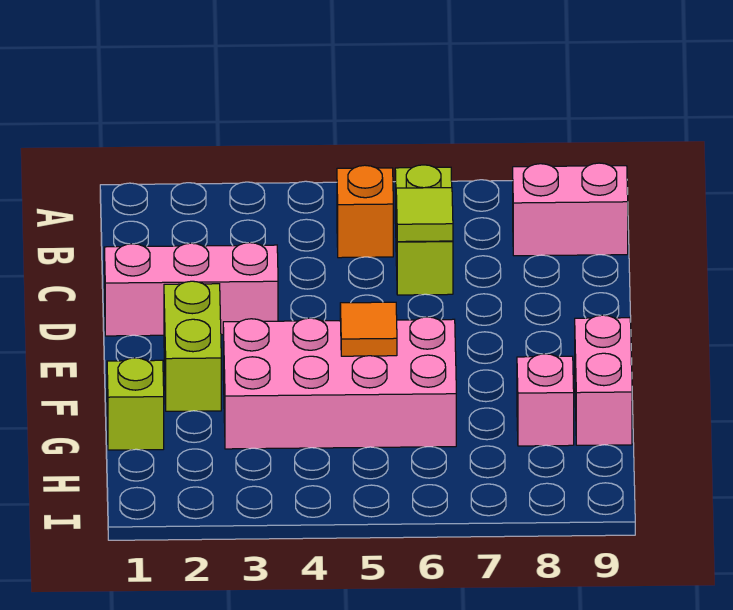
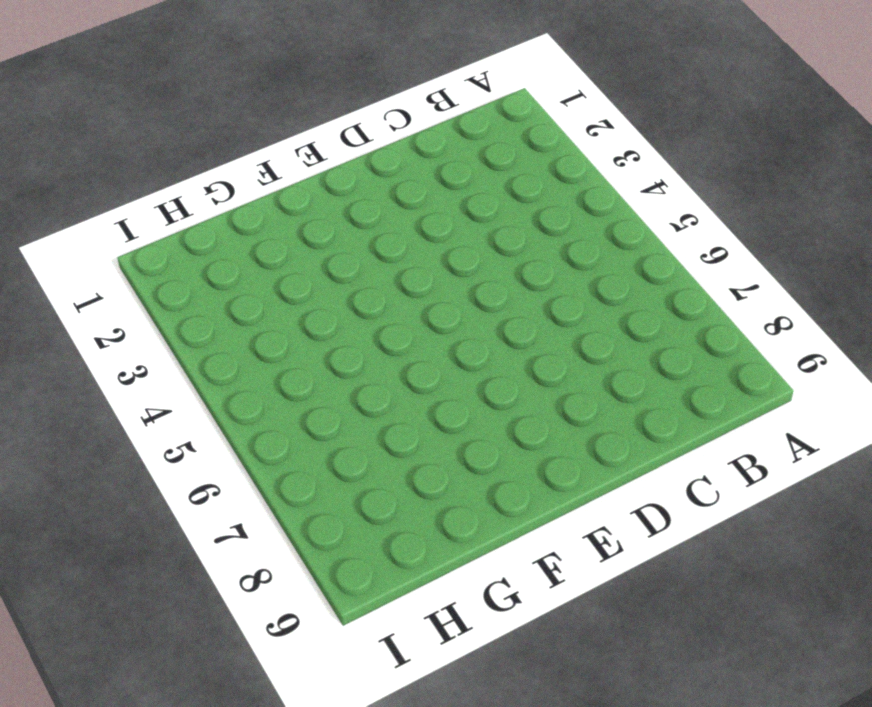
none -> orange brick B5 level 1
none -> lime brick B6:C6 level 1

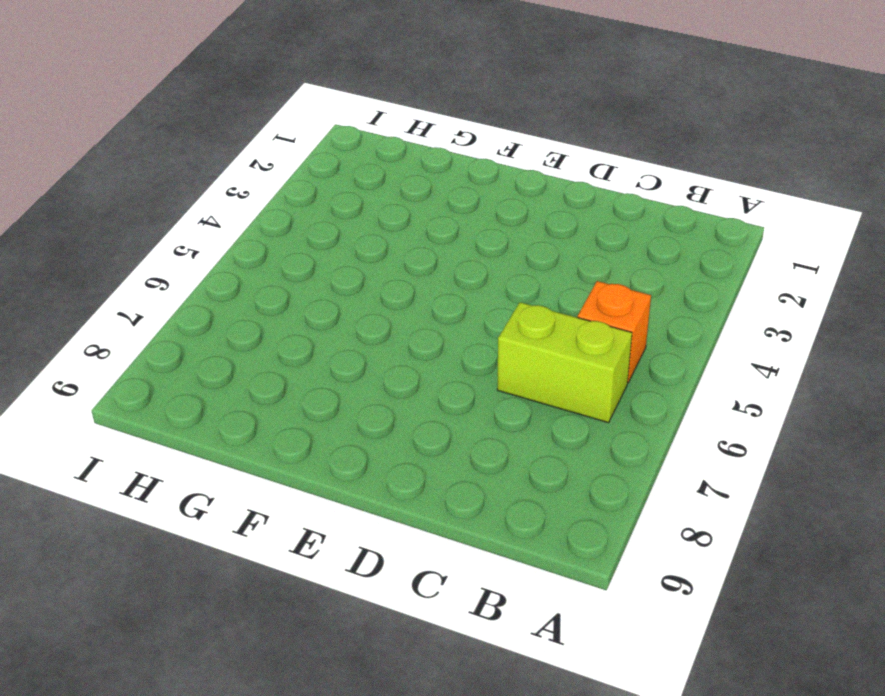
none -> pink brick B8:B9 level 1
none -> pink brick D1:D3 level 1

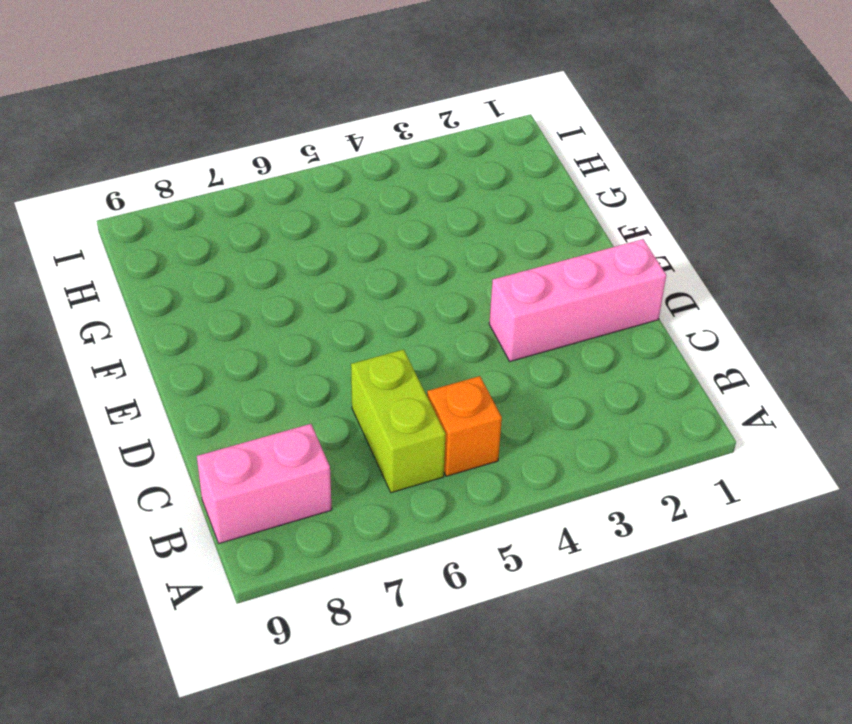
none -> lime brick E2:F2 level 1
none -> pink brick F3:G6 level 1

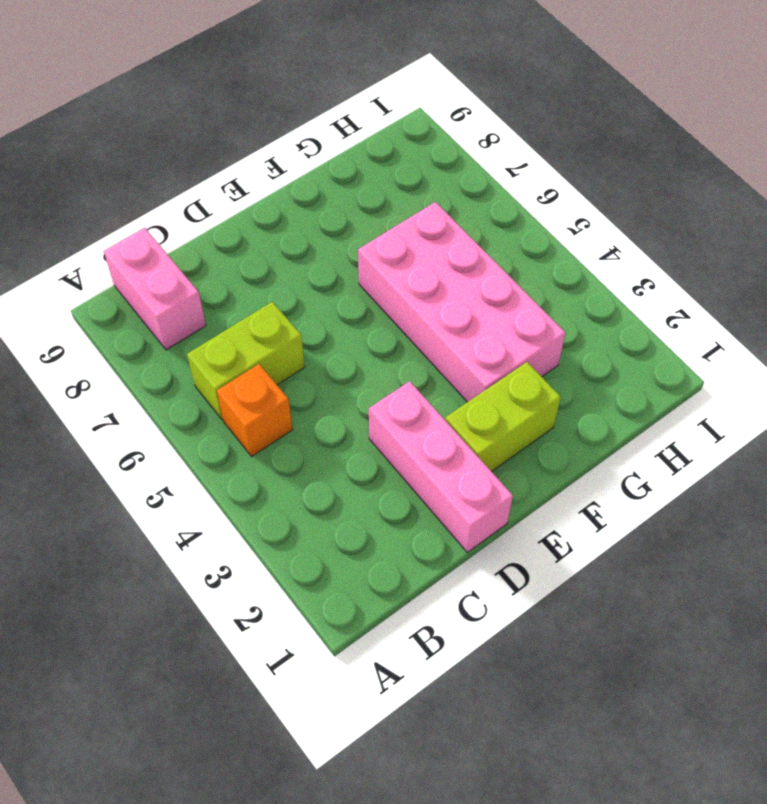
none -> pink brick F9:G9 level 1
none -> lime brick G1 level 1

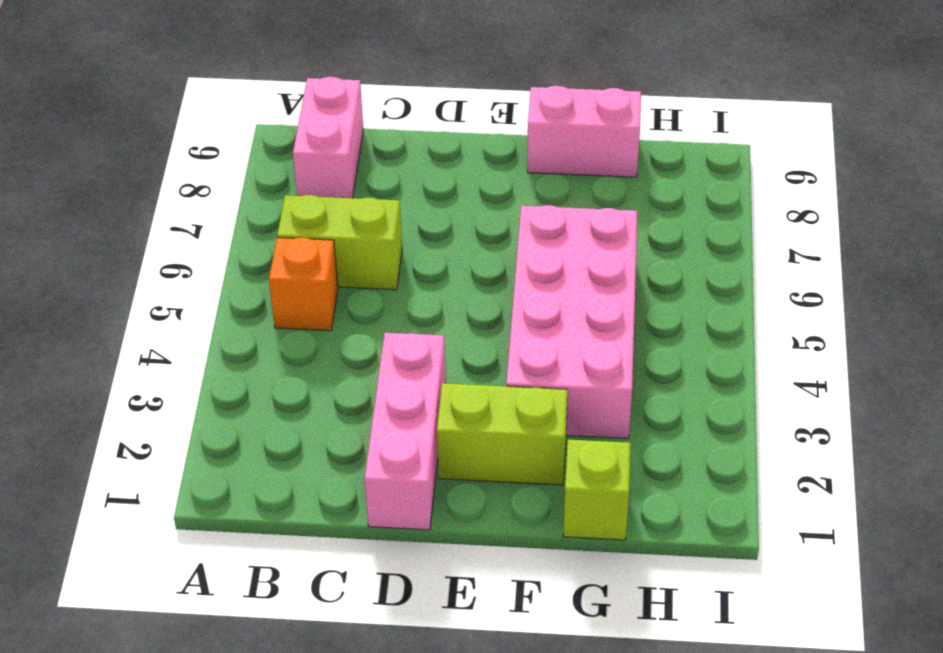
none -> pink brick G8 level 1
none -> lime tile C6 level 2

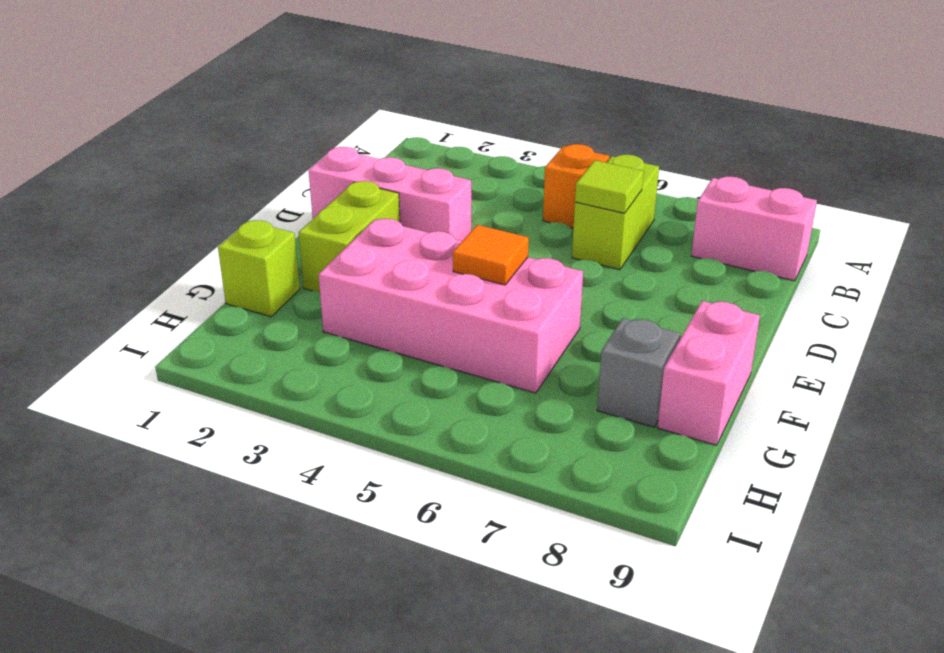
grey brick G8 level 1 -> pink brick G8 level 1

